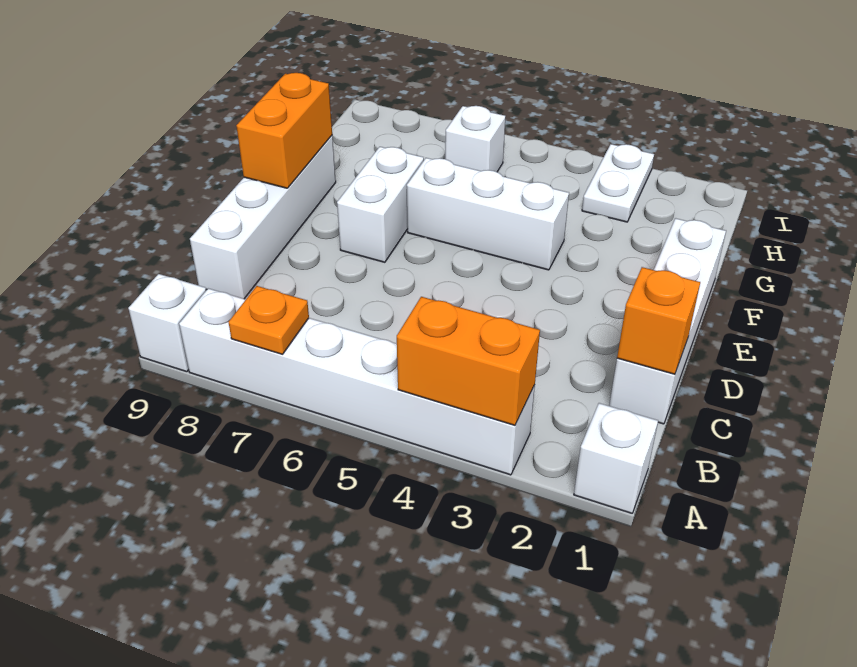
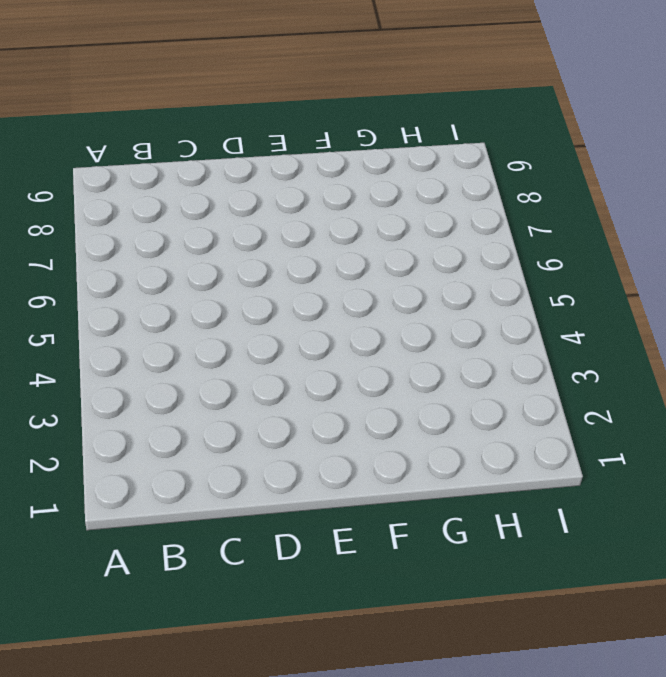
none -> white brick A1 level 1
none -> white brick A3:A8 level 1
none -> white brick A9 level 1

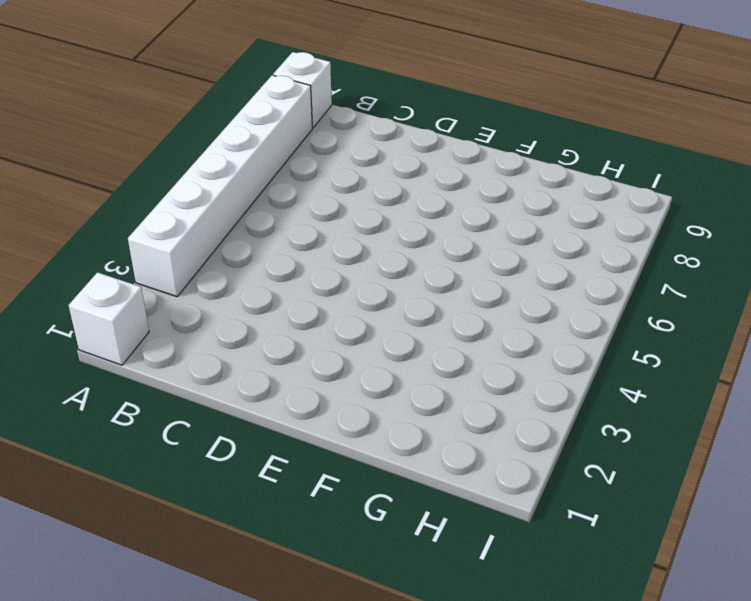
none -> white brick C1:F1 level 1
none -> white brick C9:F9 level 1
none -> white brick E7:F7 level 1

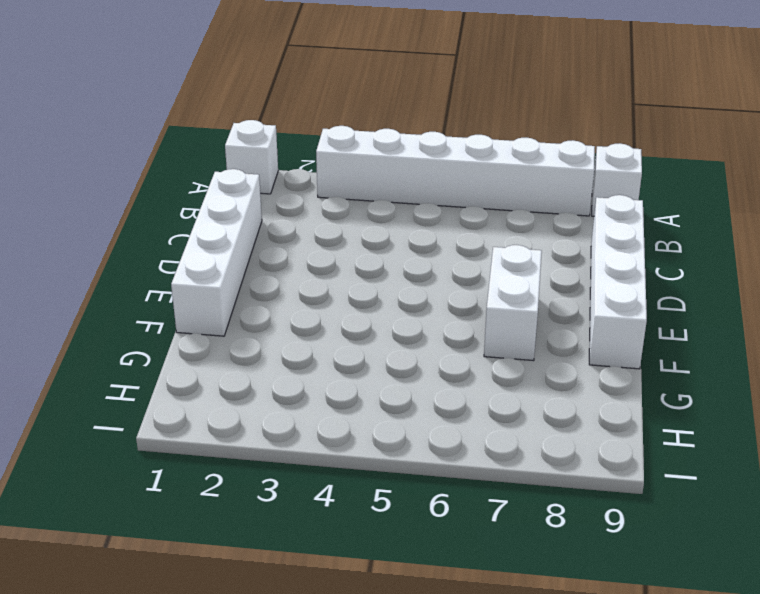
none -> white brick F4:F6 level 1
none -> white plate H3:I3 level 1
none -> white brick H6 level 1

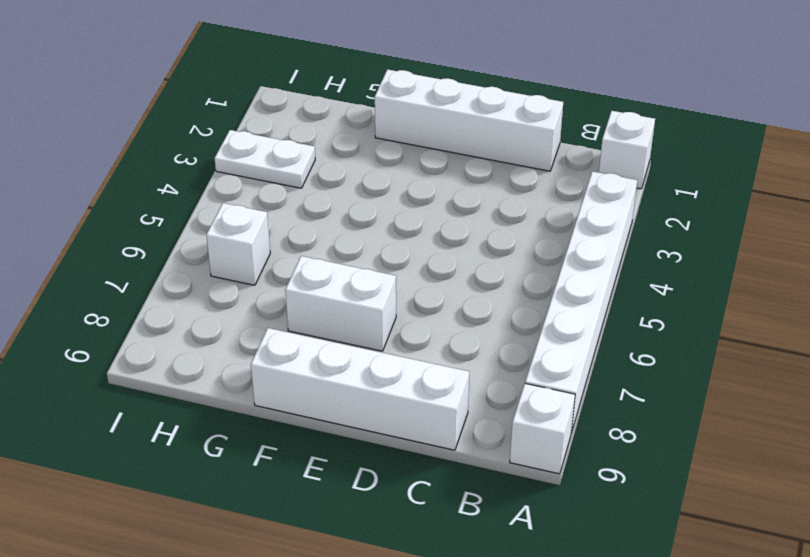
none -> white brick F4:F6 level 1
none -> orange brick A3:A4 level 2
none -> orange plate A7 level 2

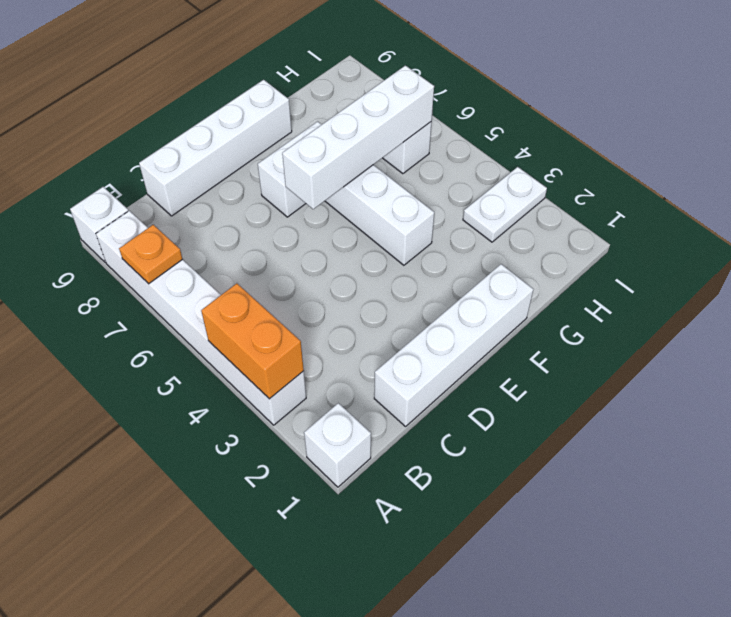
white brick E6:H6 level 2 -> none
none -> orange brick C1 level 2
none -> orange brick E9:F9 level 2

